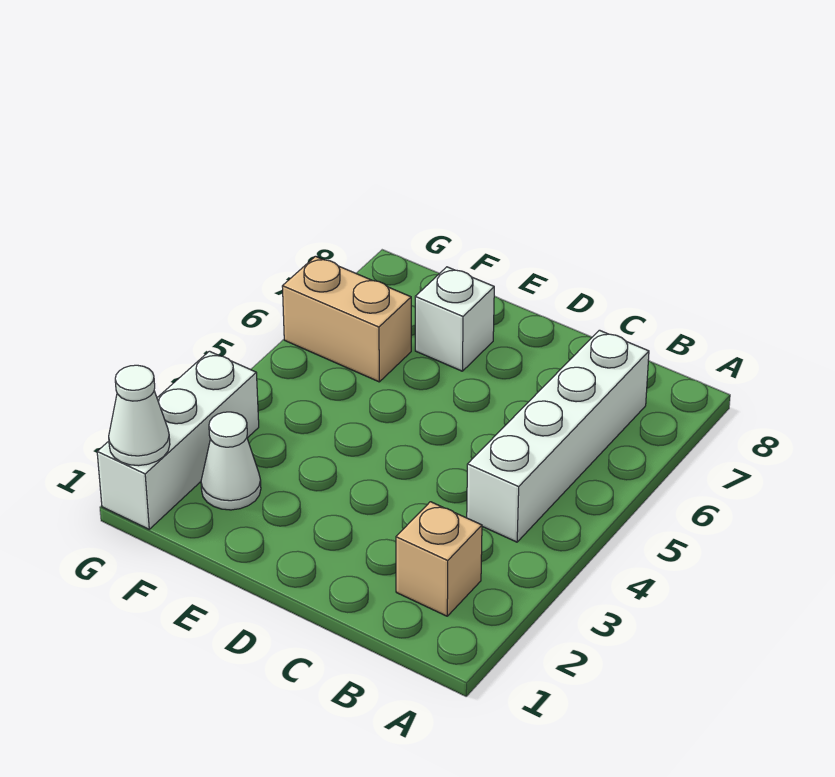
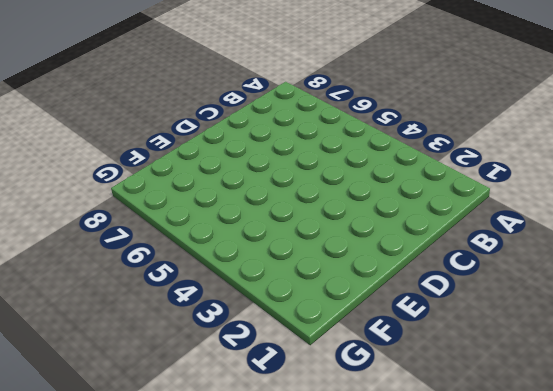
none -> tan brick B2 level 1
none -> white brick B4:B7 level 1

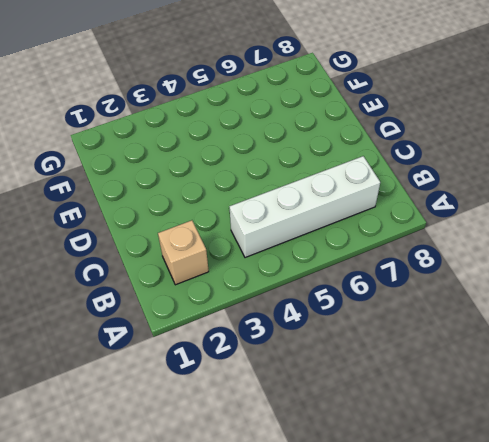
none -> white brick E7 level 1
none -> white cone F2 level 1

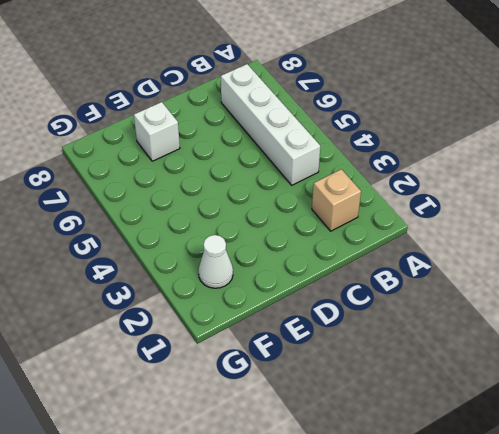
none -> tan brick F6:G6 level 1
none -> white brick G1:G3 level 1

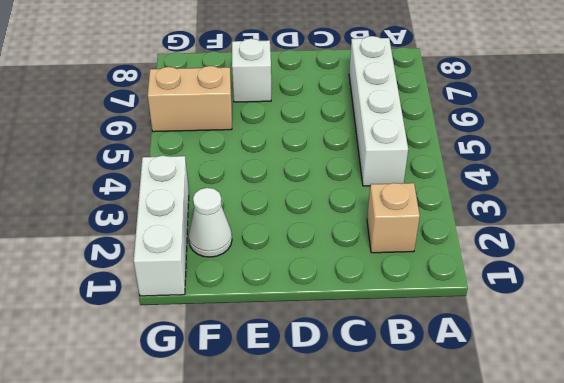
none -> white cone G1 level 2

